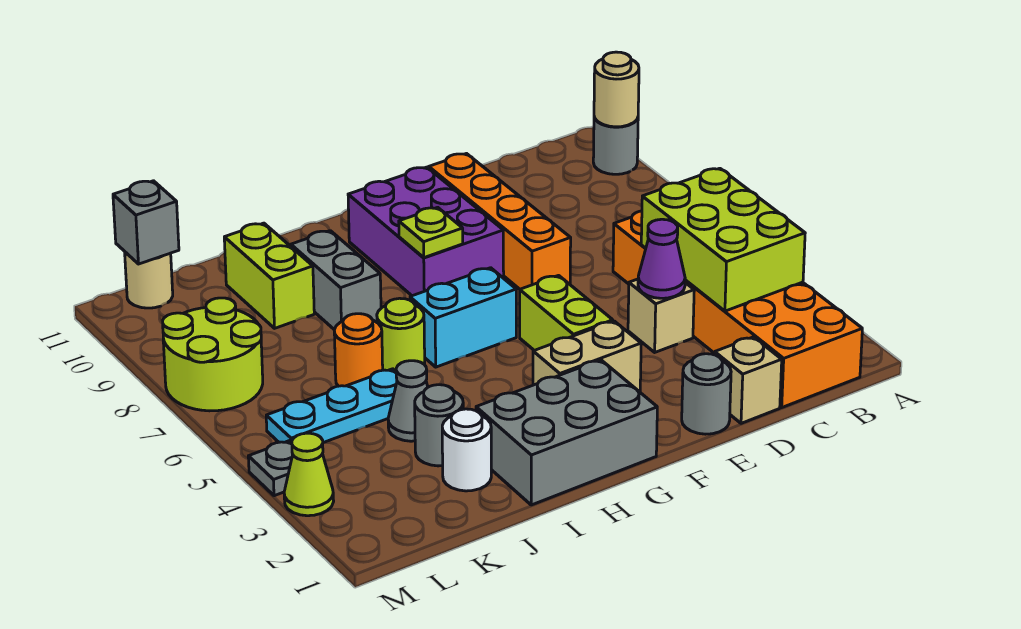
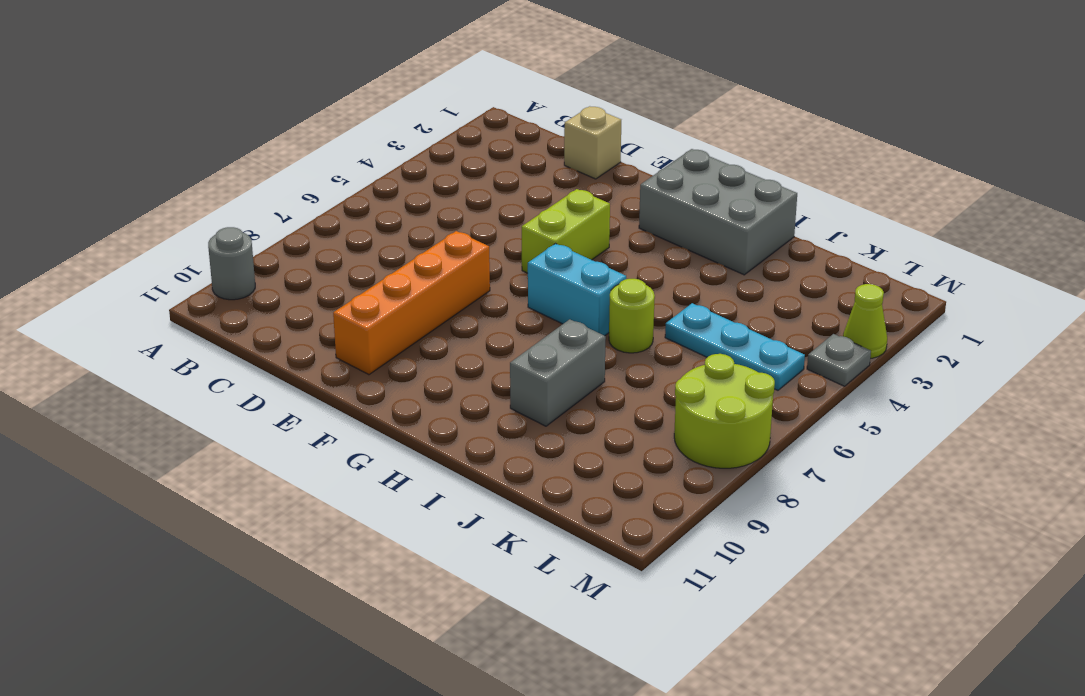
none -> orange brick B1:C6 level 1
none -> tan brick D4 level 1
none -> grey round brick E1 level 1

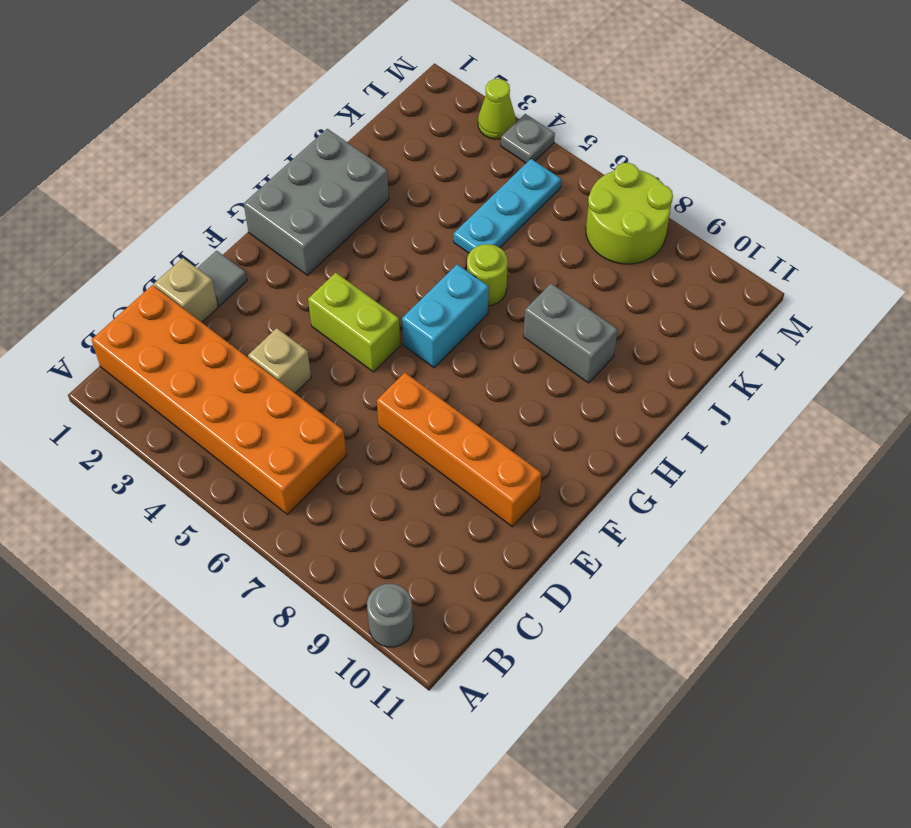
grey tile E1 level 1 -> grey round brick E1 level 1
none -> tan brick F3:G3 level 1
none -> purple brick F8:G10 level 1
none -> white round brick J2 level 1

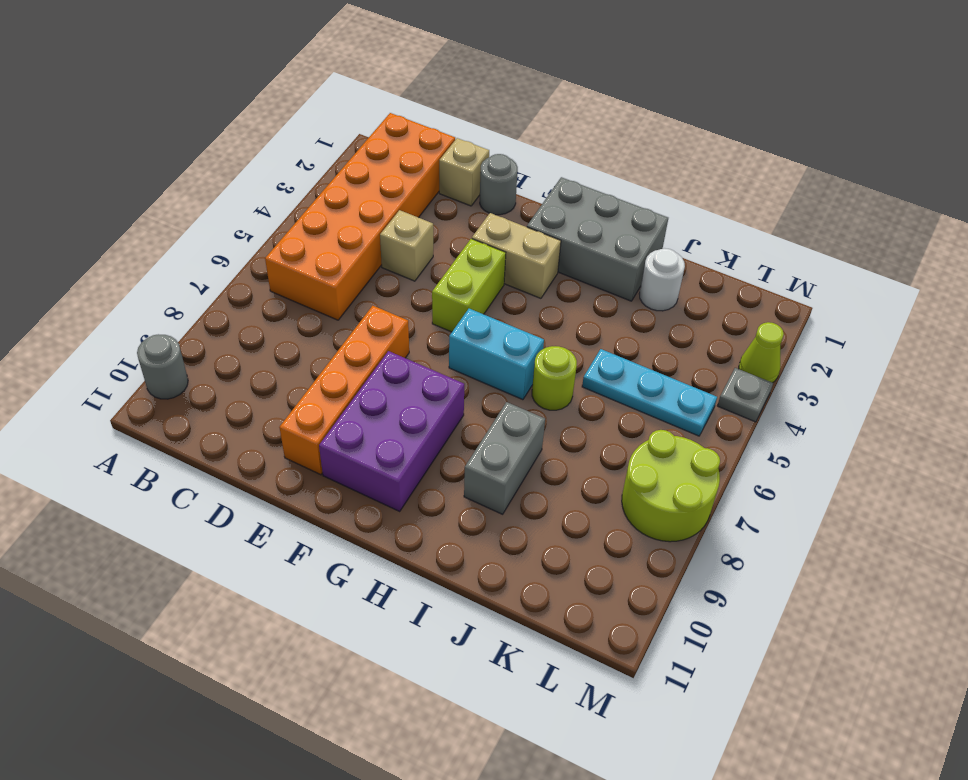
none -> grey round brick J3 level 1
none -> grey cone J4 level 1
none -> orange round brick J6 level 1

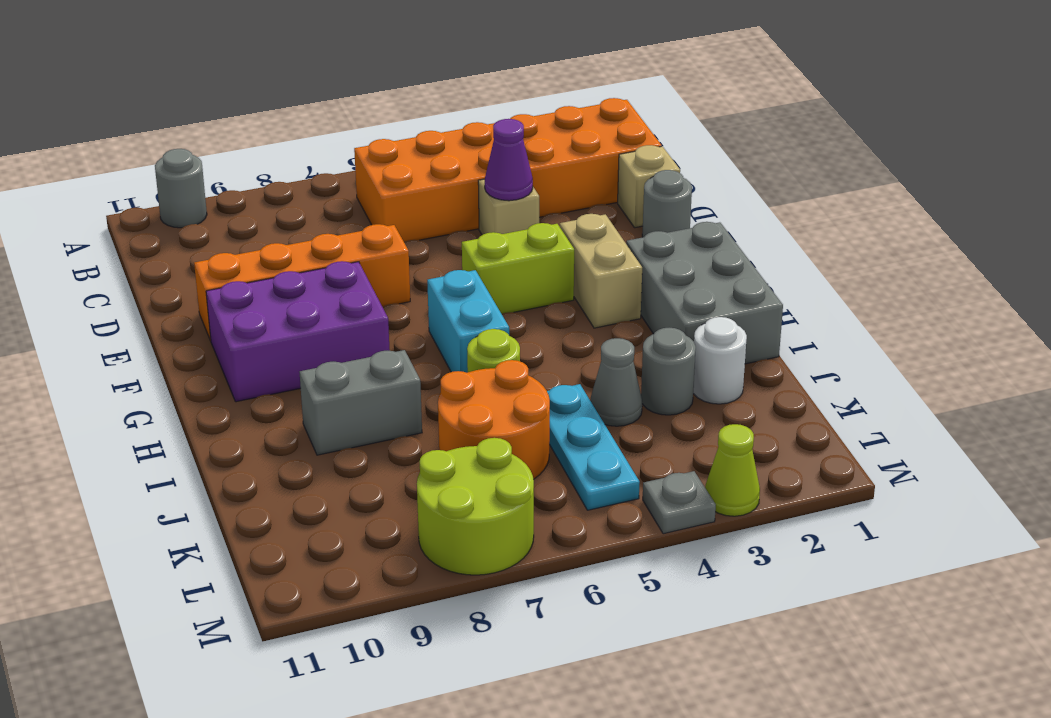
orange round brick J6:K7 level 1 -> orange round brick J6 level 1
none -> lime brick J9:J10 level 1
none -> tan round brick L11 level 1
none -> tan round brick A10 level 2

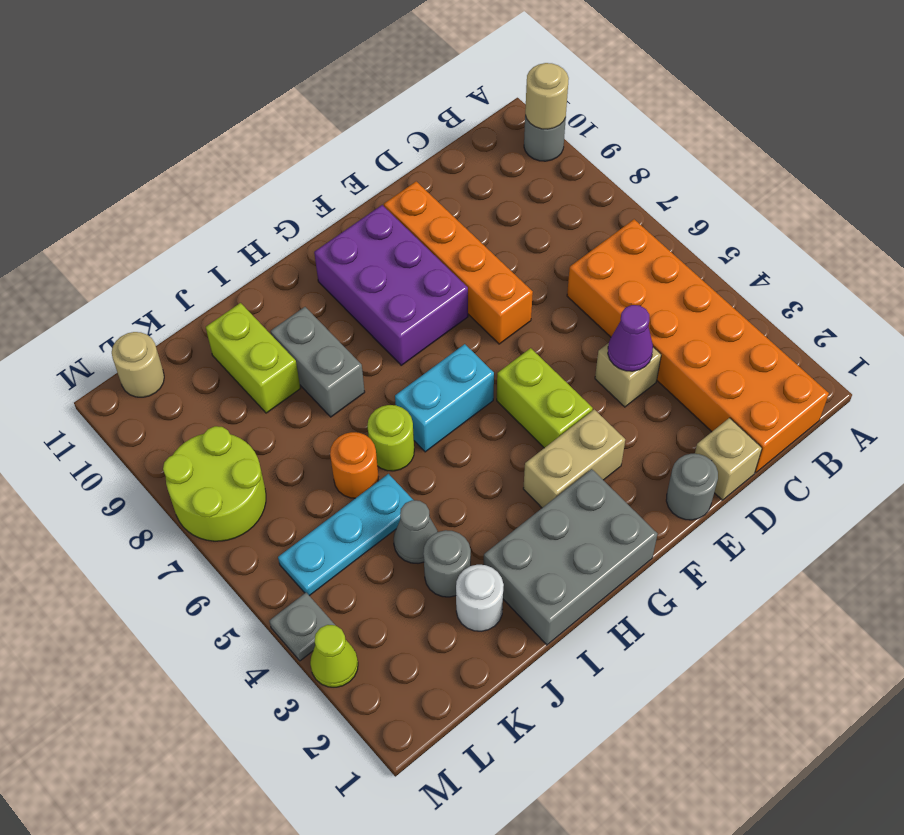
none -> lime brick B3:C5 level 2
none -> lime plate G8 level 2
none -> grey brick L11 level 2

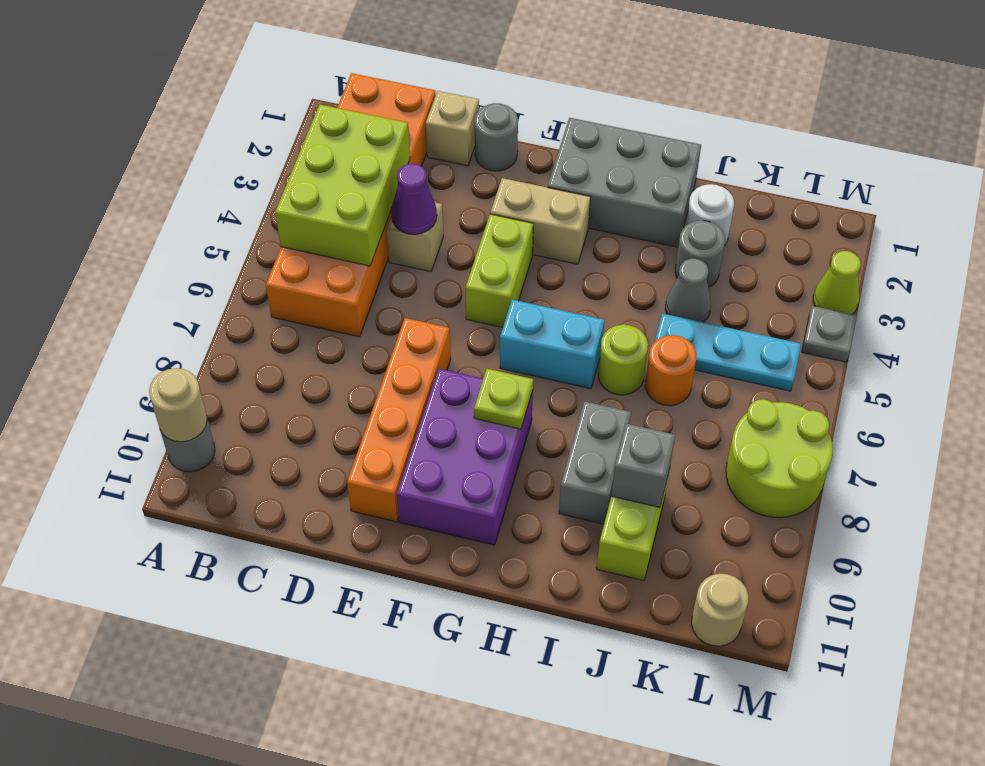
grey brick J9 level 2 -> grey brick L11 level 2

